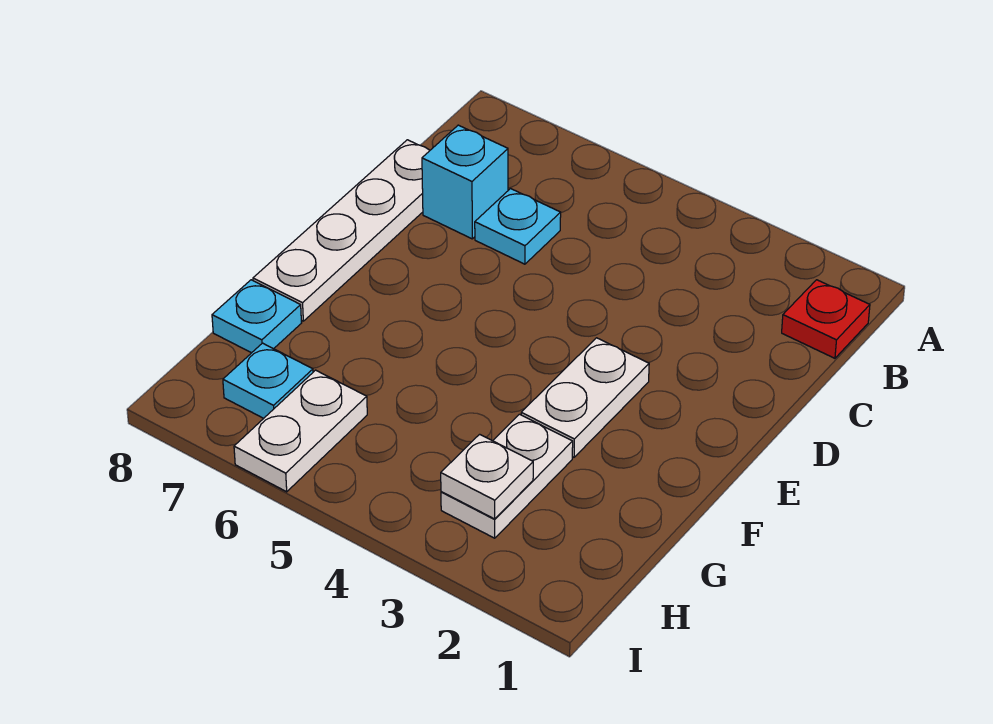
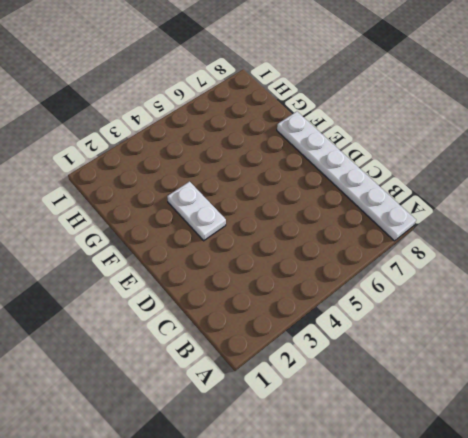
white plate A8:F8 level 1 -> white plate C8:F8 level 1
none -> red plate B1 level 1
none -> cyan plate C6 level 1

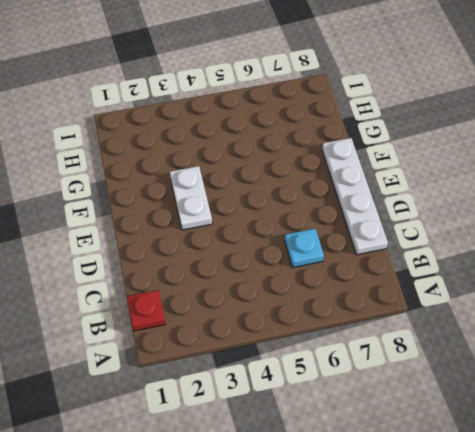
none -> cyan brick C7 level 1
none -> white plate G3:H3 level 1

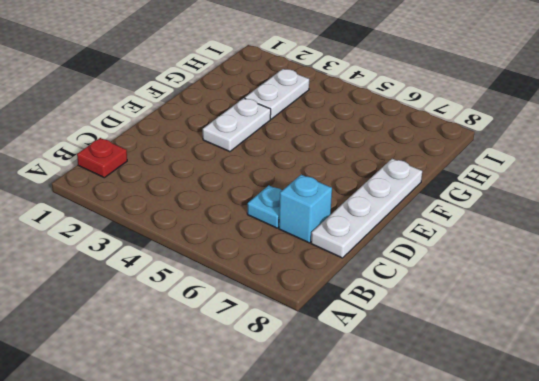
none -> cyan plate G8 level 1
none -> white plate H6:I6 level 1

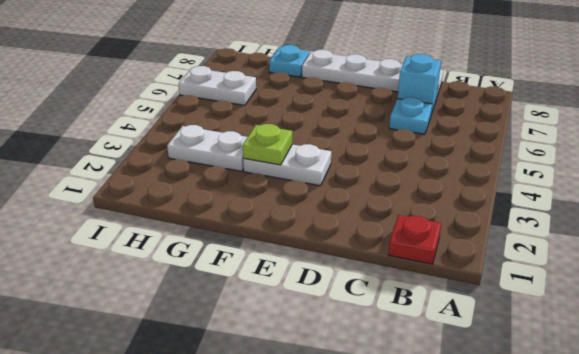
lime plate F3 level 2 -> none
none -> cyan plate H7 level 1
none -> white plate H3 level 2

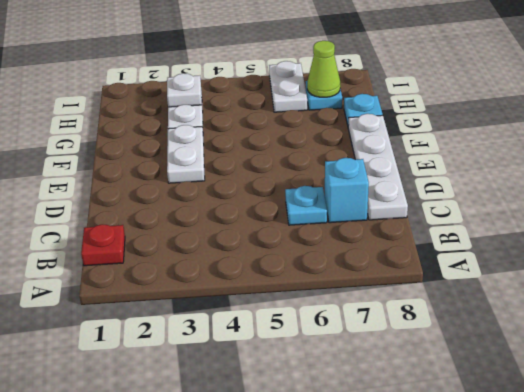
lime cone H7 level 2 -> none

